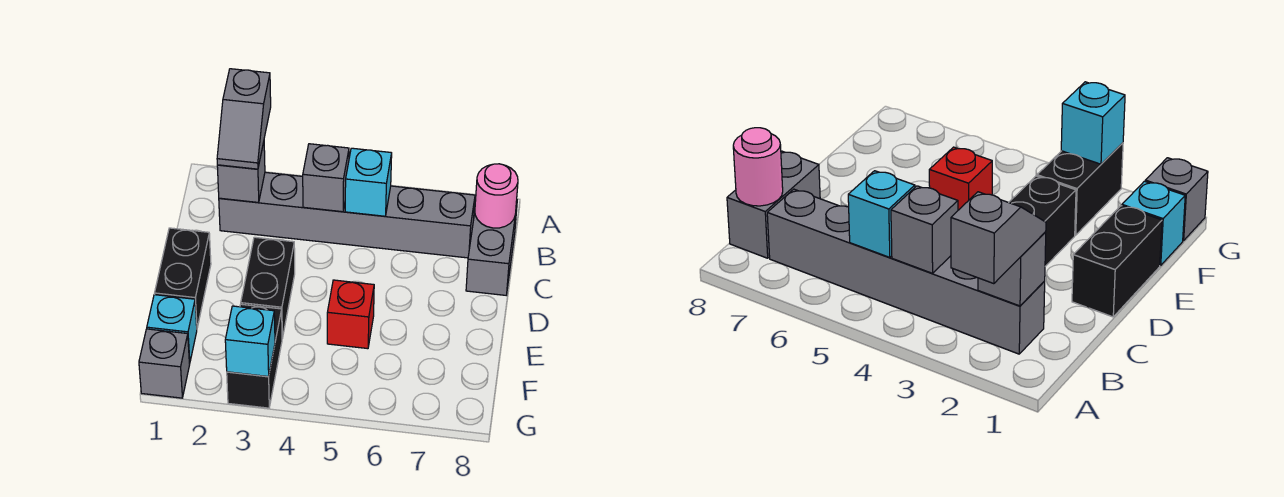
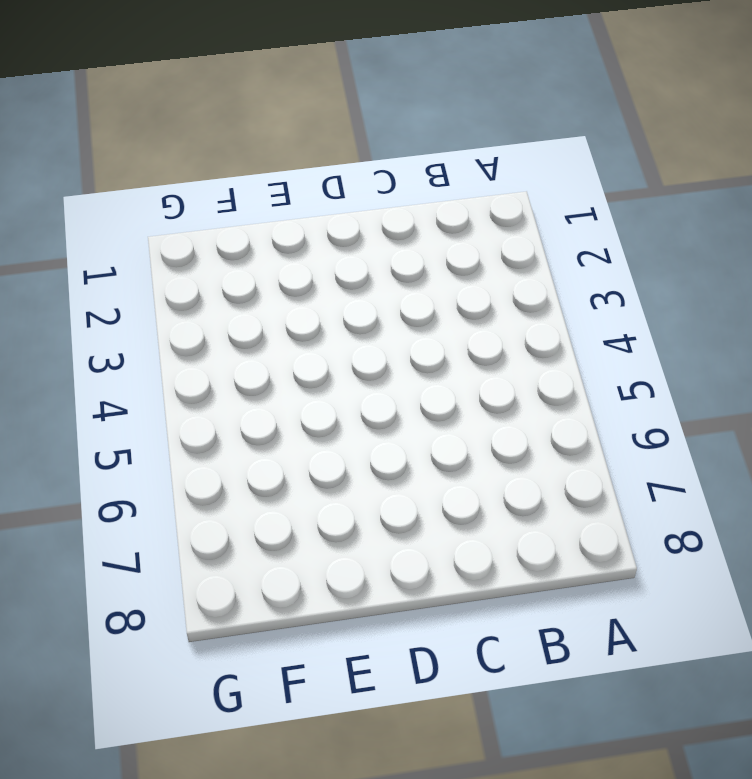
none -> grey brick B2:B7 level 1
none -> grey brick B8:C8 level 1
none -> black brick D1:E1 level 1

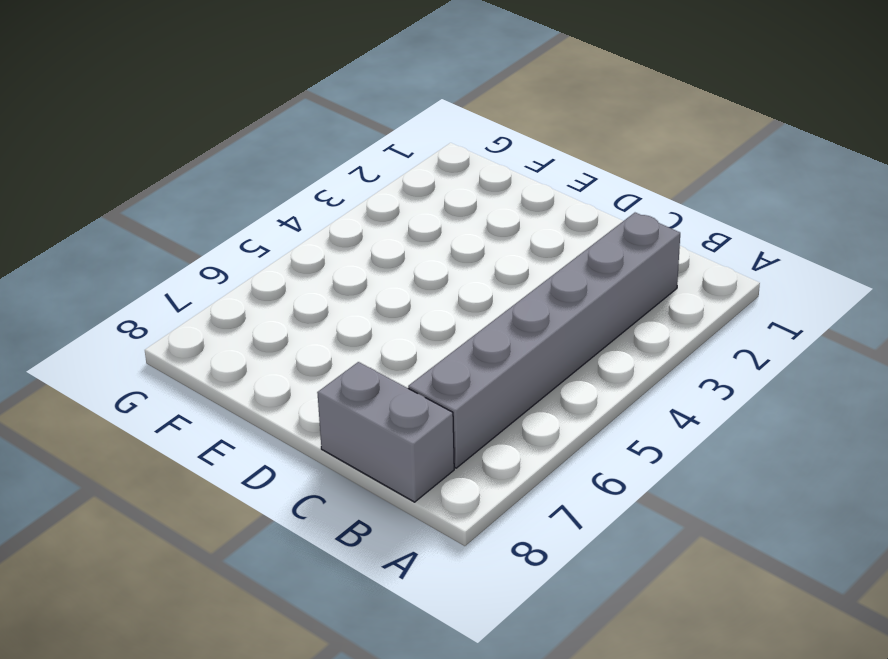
none -> black brick D1:E1 level 1
none -> black brick D3:E3 level 1
none -> red brick E5 level 1

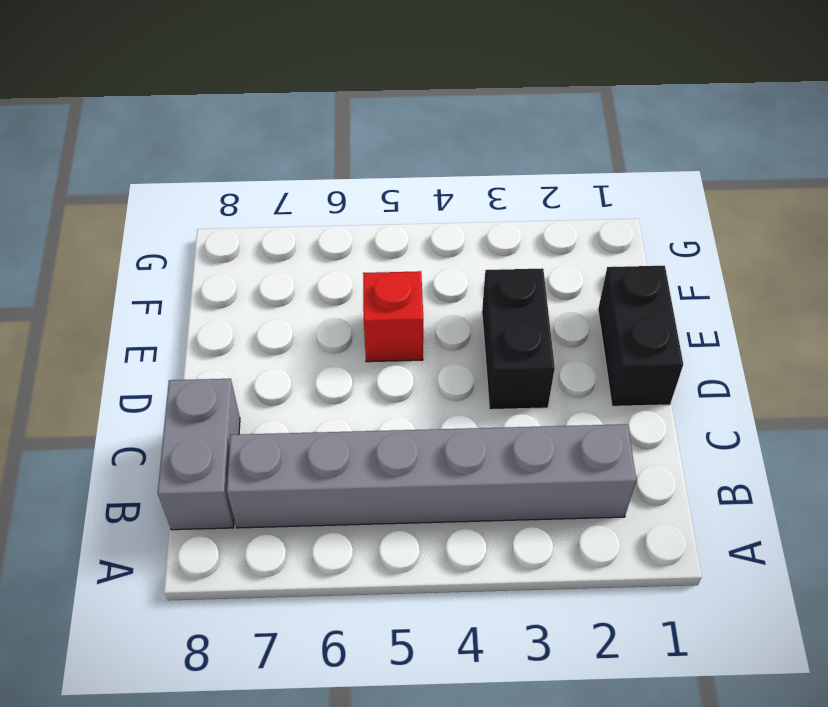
none -> cyan brick F1 level 1
none -> black brick F3:G3 level 1
none -> grey brick G1 level 1

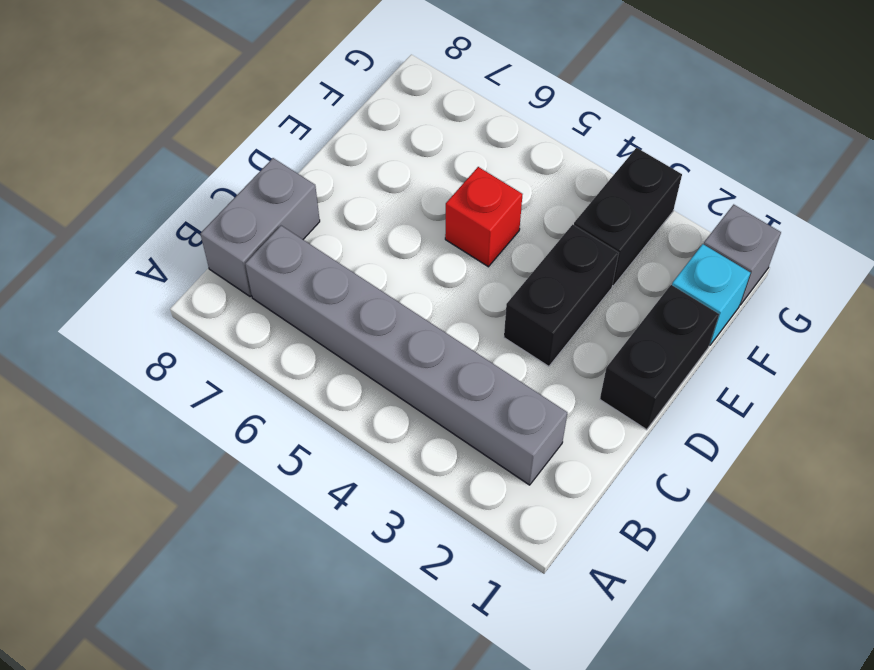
none -> grey brick B2 level 2
none -> grey brick B4 level 2
none -> cyan brick B5 level 2

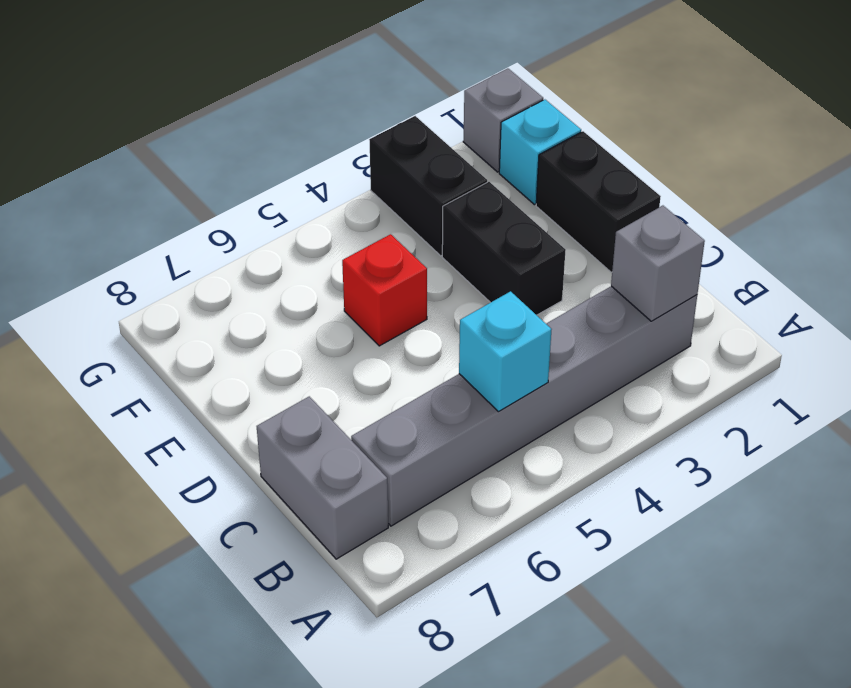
none -> grey brick B4 level 2
none -> pink round brick B8 level 2
none -> cyan brick G3 level 2

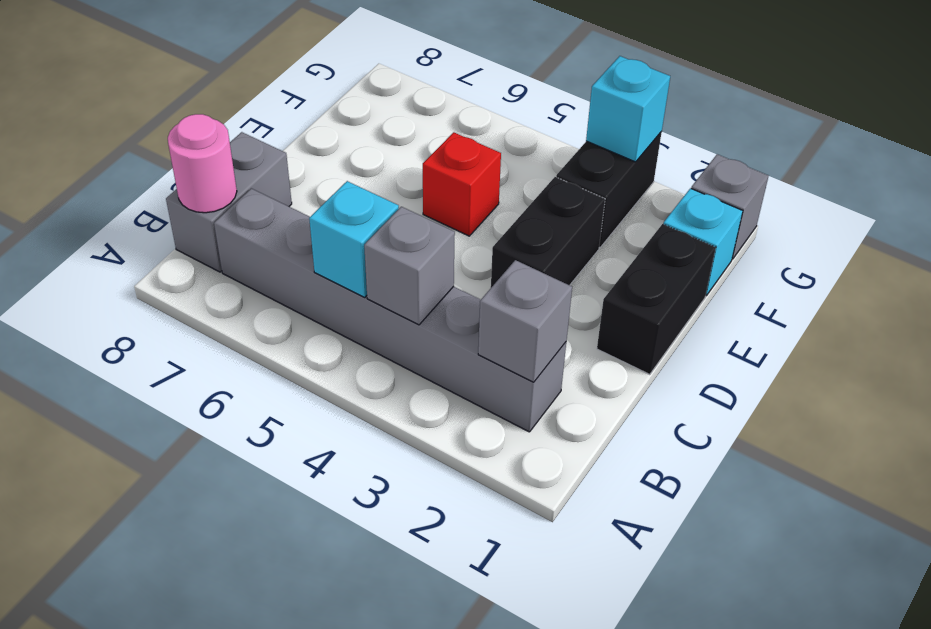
none -> grey slope A2:B2 level 3 top A

